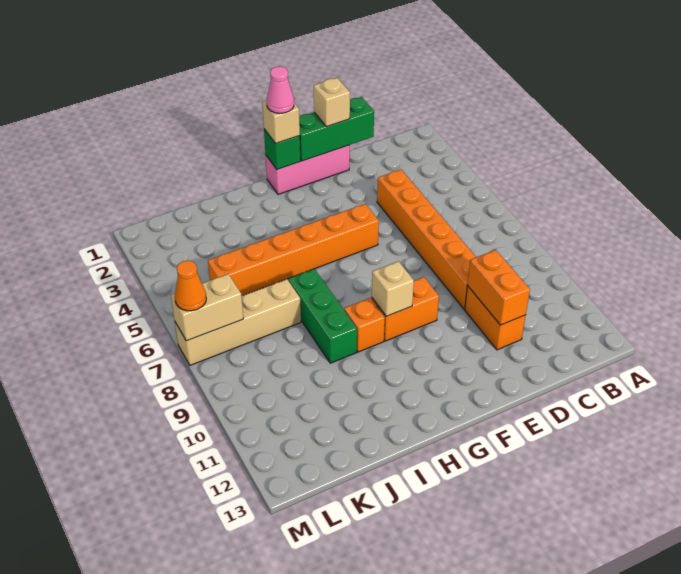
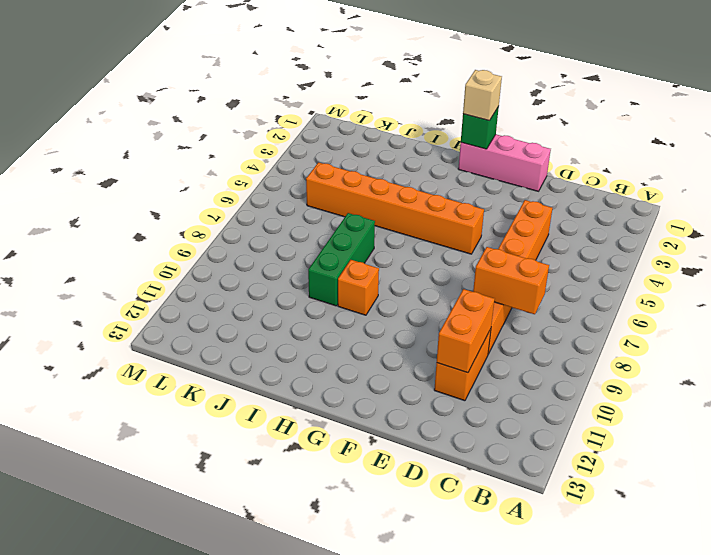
orange brick C8:D8 level 2 -> orange brick F9:G9 level 1
none -> tan brick J7:M7 level 1
none -> green brick D1:F1 level 2
none -> tan brick G9 level 2

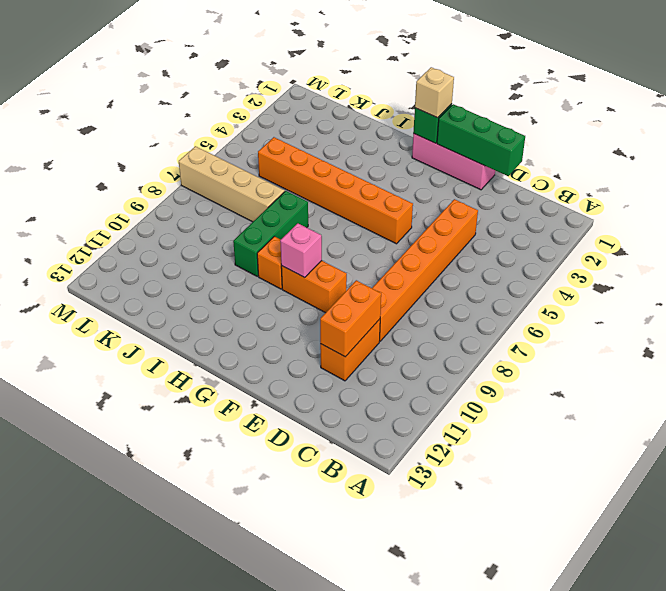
pink brick G9 level 2 -> tan brick G9 level 2
none -> tan brick L7:M7 level 2
none -> tan brick E1 level 3
none -> orange cone M7 level 3

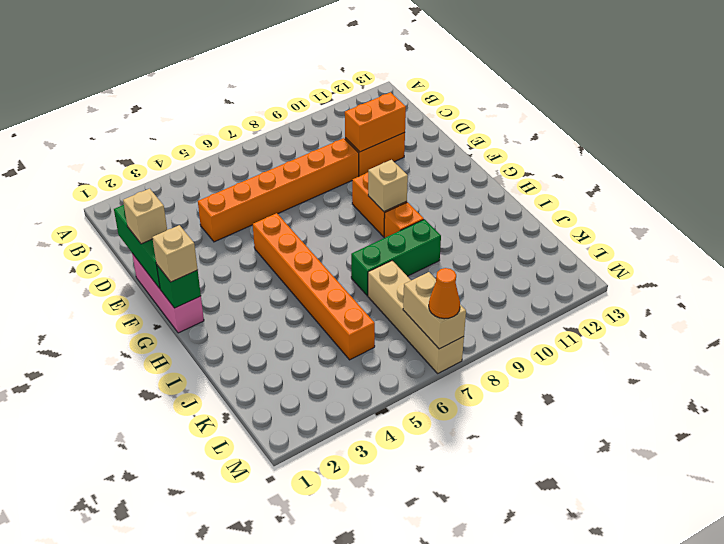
none -> pink cone G1 level 4

